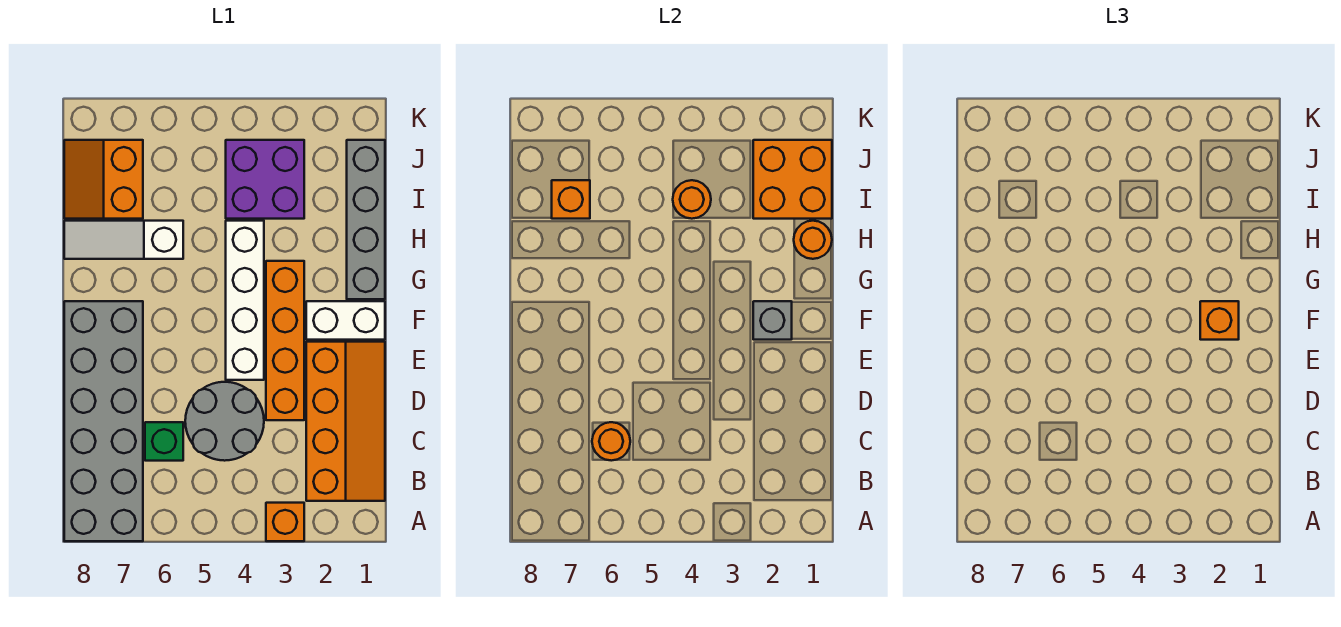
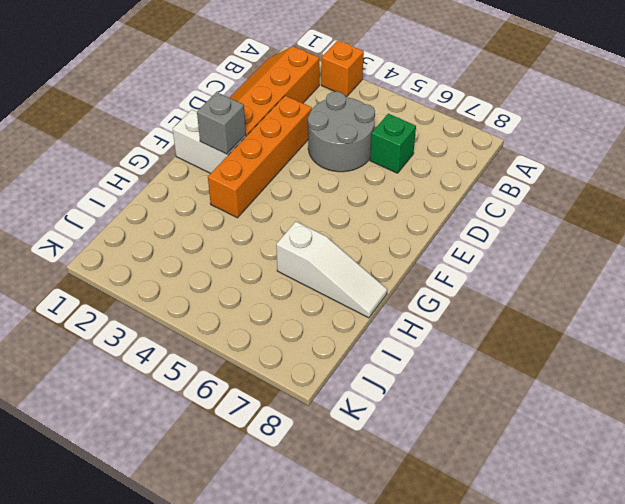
none -> grey brick A7:F8 level 1
none -> white brick E4:H4 level 1
none -> grey brick G1:J1 level 1

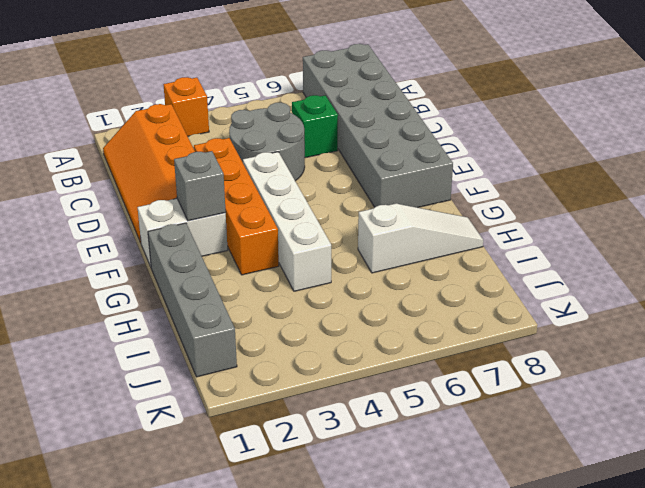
none -> purple brick I3:J4 level 1
none -> orange slope I7:J8 level 1 top 7
none -> orange round brick C6 level 2

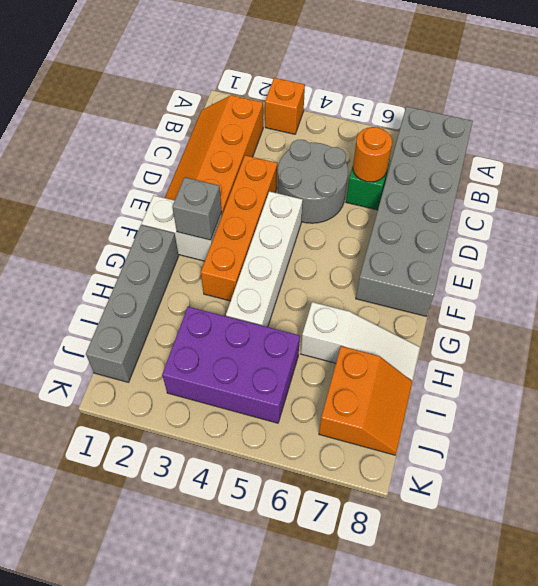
purple brick I3:J5 level 1 -> purple brick I3:J4 level 1
none -> orange round brick H1 level 2
none -> orange brick I1:J2 level 2
none -> orange round brick I4 level 2

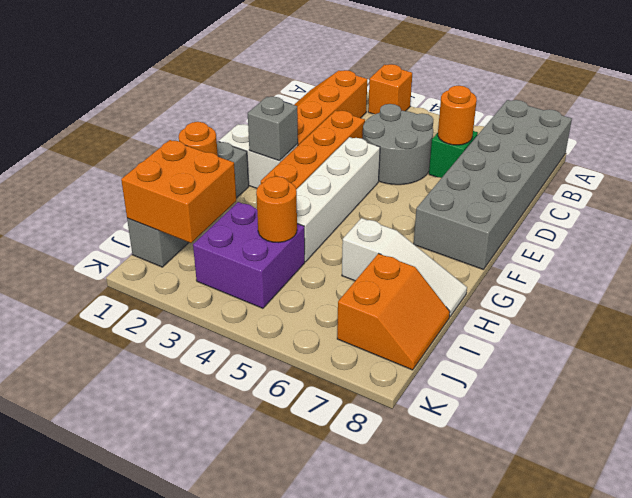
none -> orange brick I7 level 2
none -> orange brick F2 level 3

